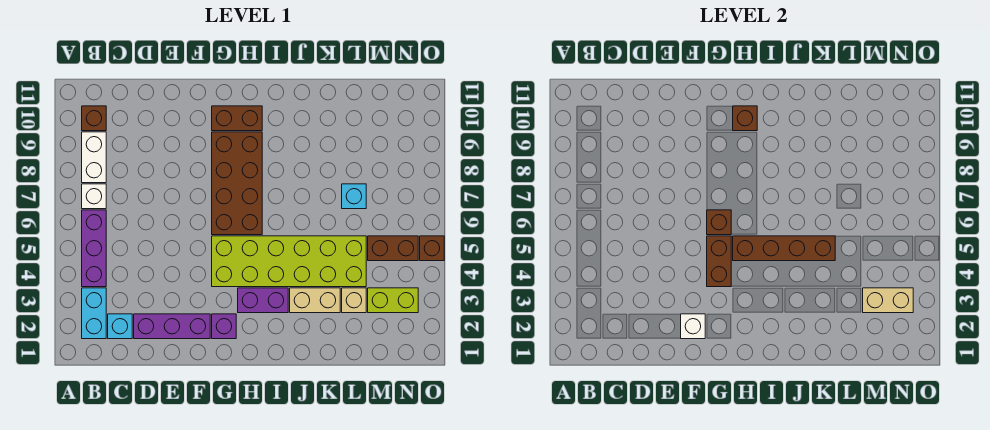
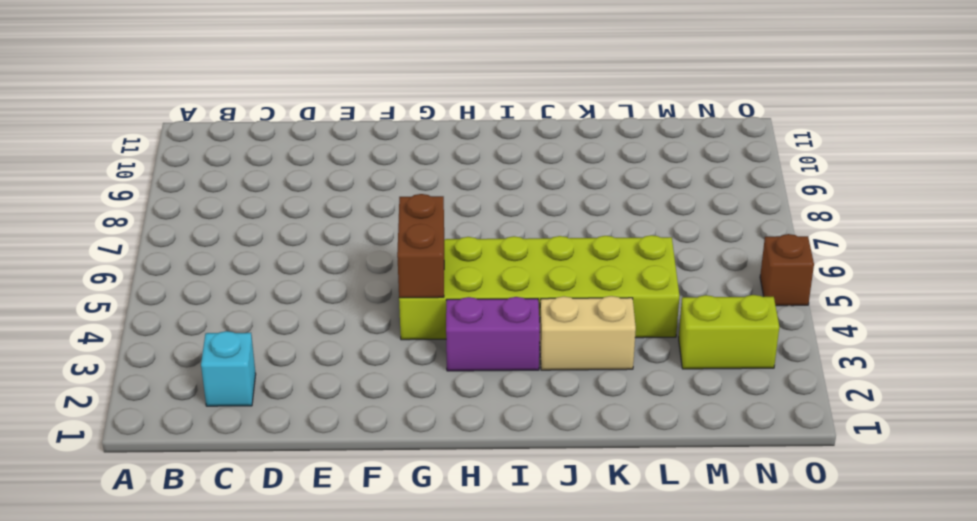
none -> cyan brick B2:B3 level 1
none -> purple brick B4:B6 level 1
none -> white brick B7 level 1

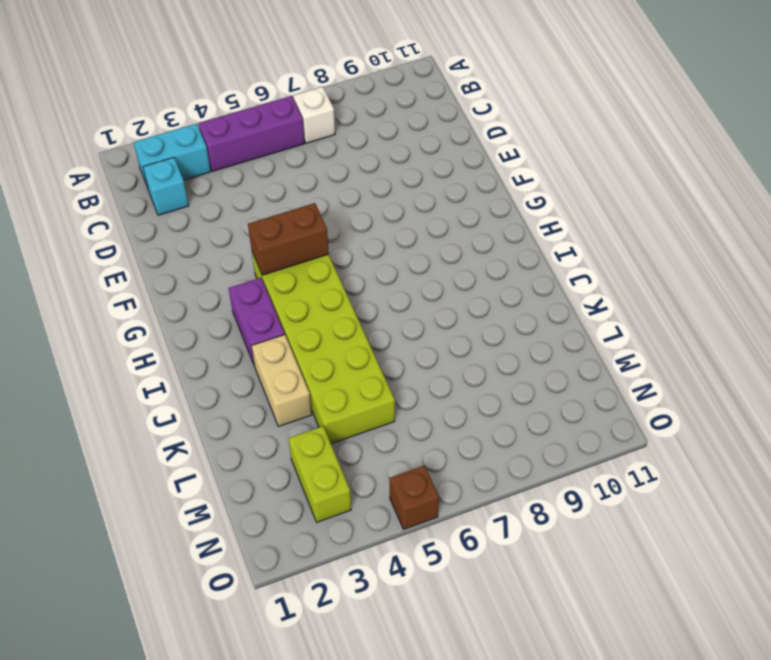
none -> white brick B8:B9 level 1
none -> brown brick B10 level 1
none -> purple brick D2:F2 level 1

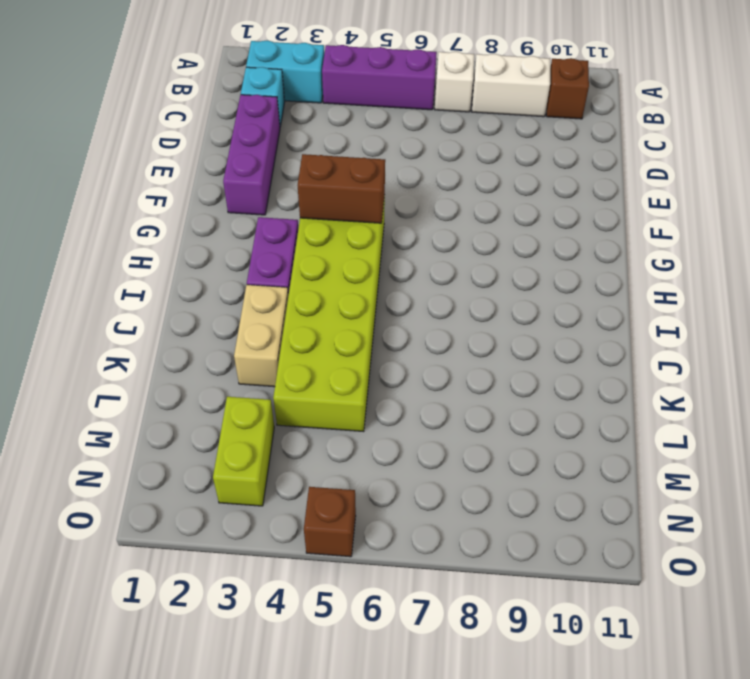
none -> purple brick G2 level 1
none -> brown brick G6:H9 level 1
none -> brown brick G10:H10 level 1

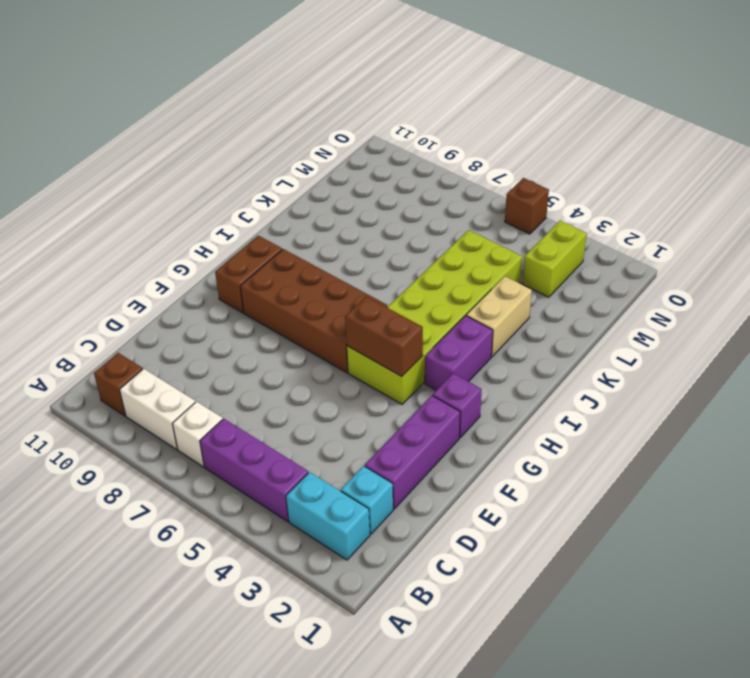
none -> tan brick L3 level 1
none -> cyan brick L7 level 1
none -> brown brick M5:N5 level 1

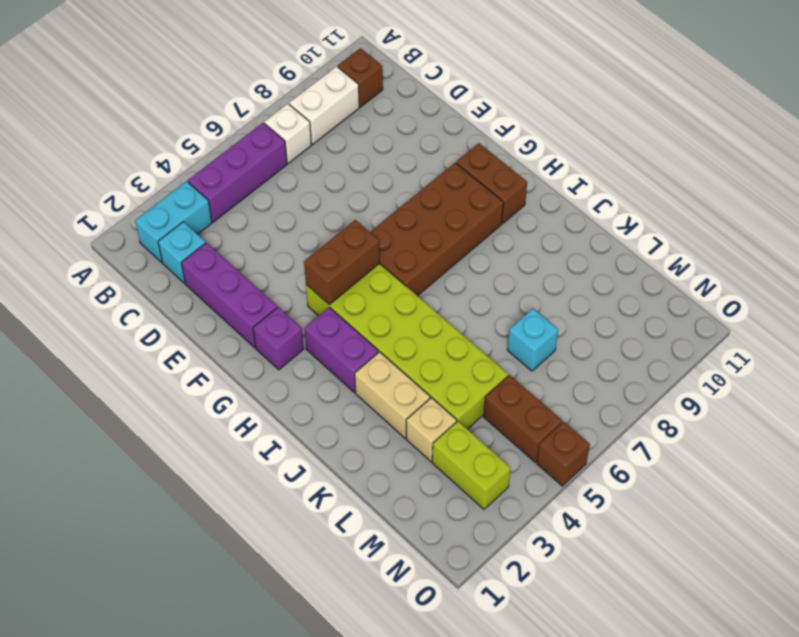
none -> white brick F2 level 2
none -> brown brick G6 level 2
none -> brown brick H5:K5 level 2

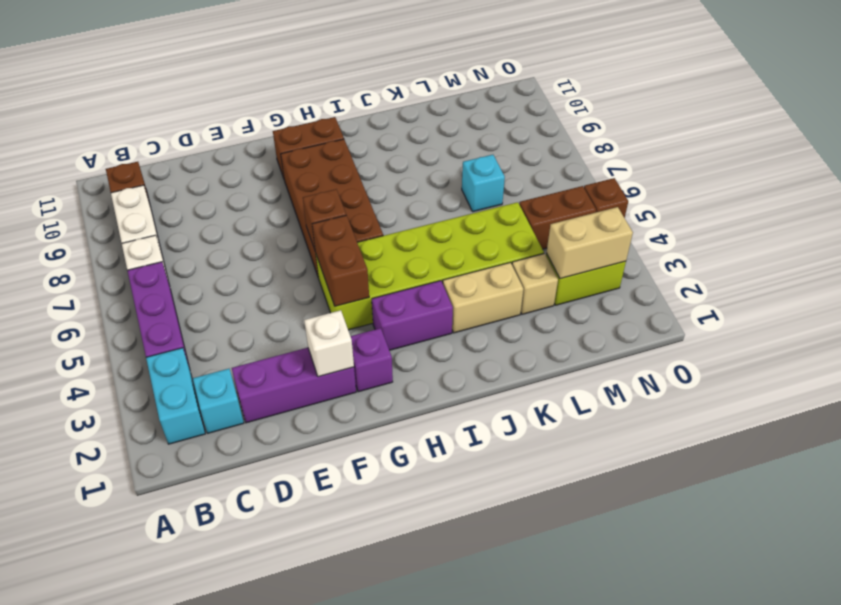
none -> brown brick H5:K5 level 2
none -> brown brick H10 level 2

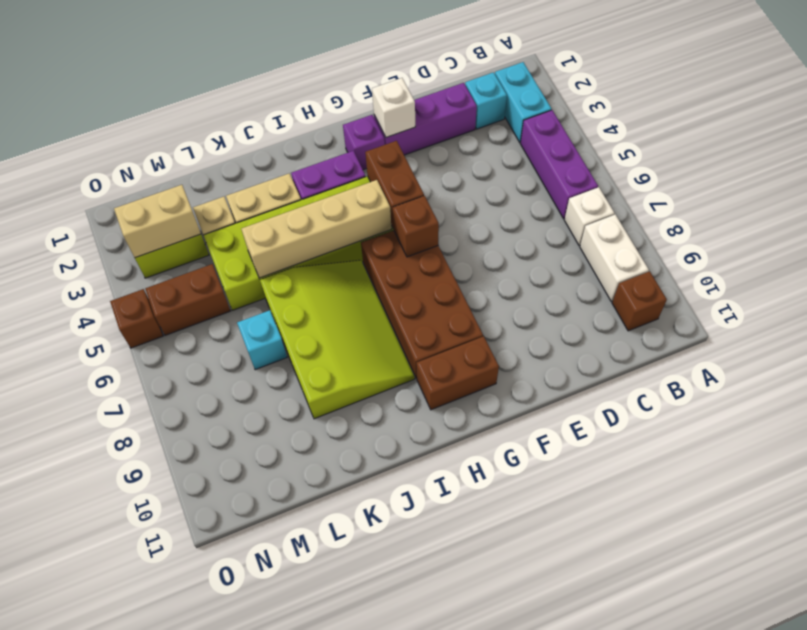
tan brick H5:K5 level 2 -> brown brick H5:K5 level 2
lime slope I6:K9 level 1 top K -> none
none -> brown brick H10 level 2

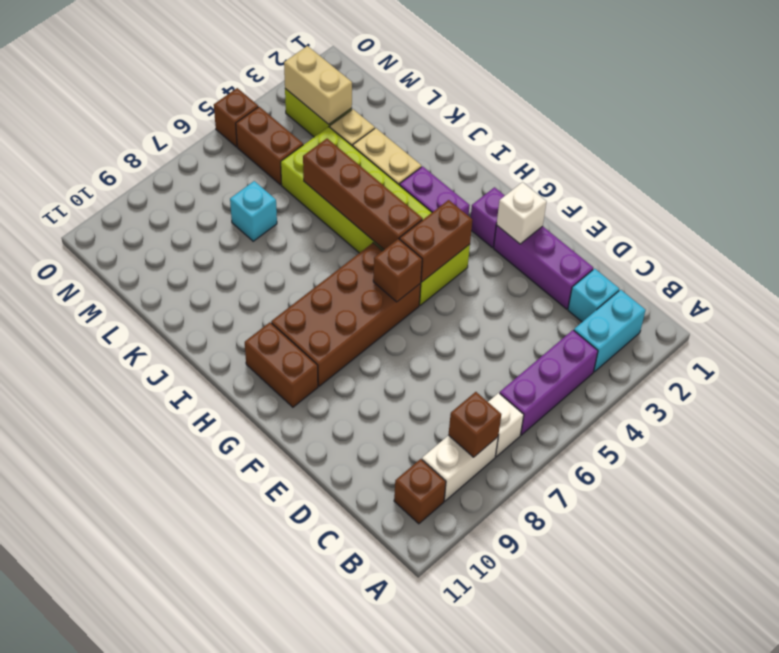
brown brick B8 level 2 -> brown brick H10 level 2

